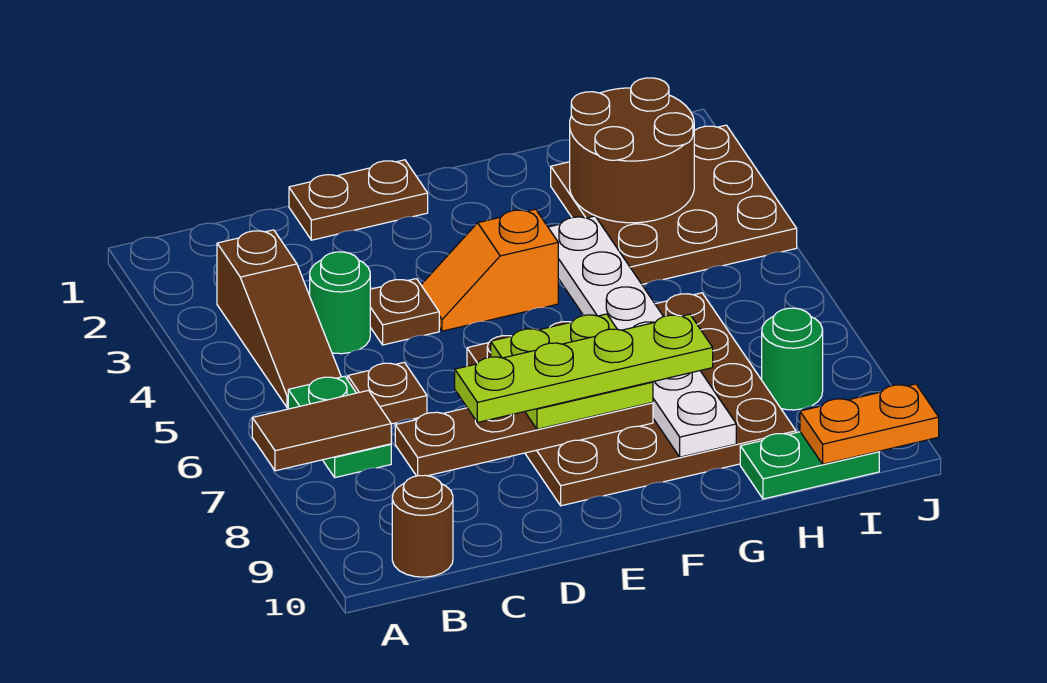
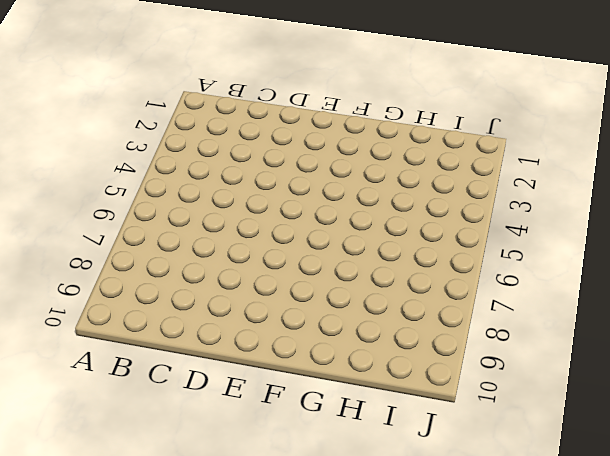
none -> brown slope B3:B5 level 1 top 3
none -> green plate B6:B7 level 1
none -> brown round brick B10 level 1

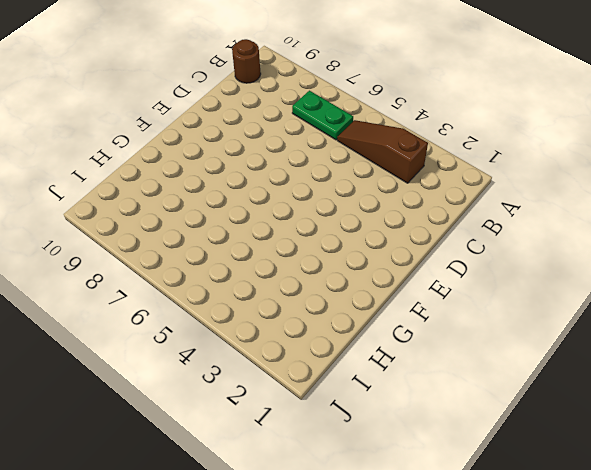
none -> green round brick C4 level 1
none -> brown plate C6 level 1
none -> brown plate D1:E1 level 1

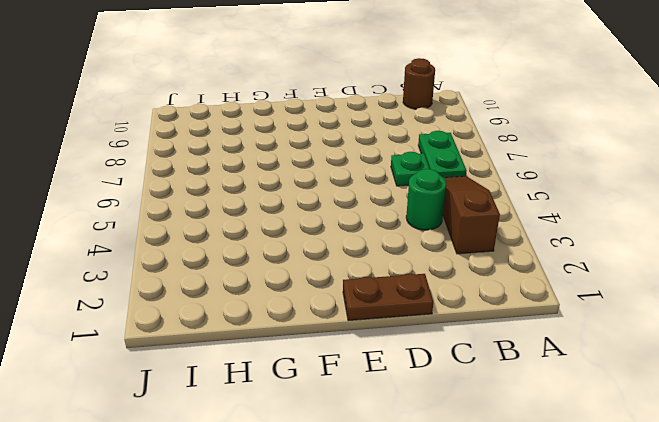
green plate C6 level 1 -> brown plate C6 level 1
none -> brown plate D4 level 1
none -> orange slope E4:F4 level 1 top F
none -> brown plate E6:H9 level 1

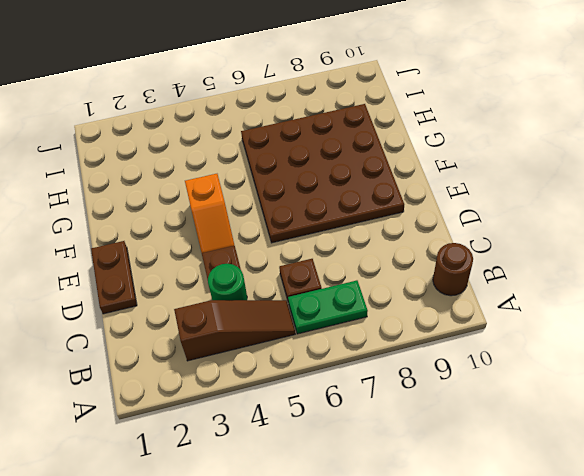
none -> brown plate H2:J4 level 1
none -> green plate H10:I10 level 1
none -> green round brick I8 level 1

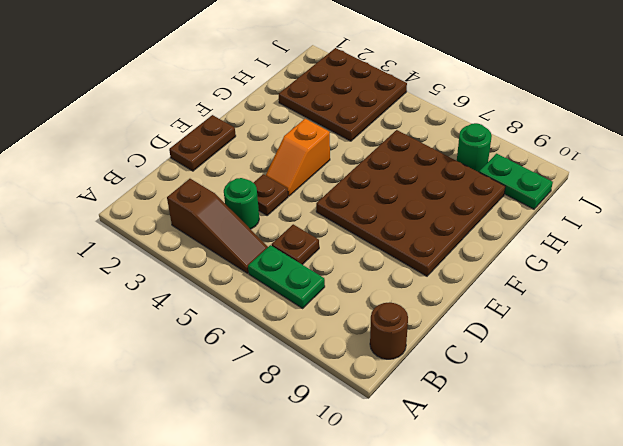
green plate I9:I10 level 1 -> green plate H10:I10 level 1
none -> brown tile A7:B7 level 2
none -> brown plate C8:F8 level 2
none -> white plate G4:G9 level 2

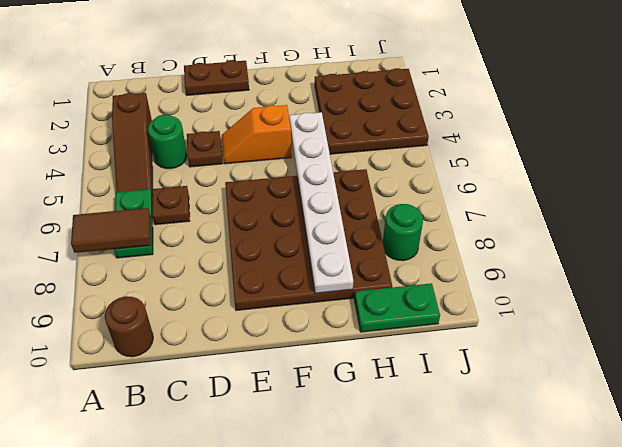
none -> brown plate C8:F8 level 2
none -> brown round brick H2:I3 level 2
none -> orange plate I10:J10 level 2

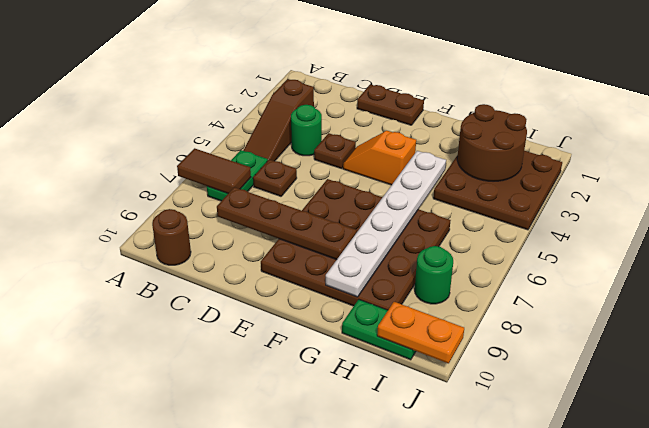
none -> lime plate E7:F8 level 3
none -> lime plate D8:G8 level 4

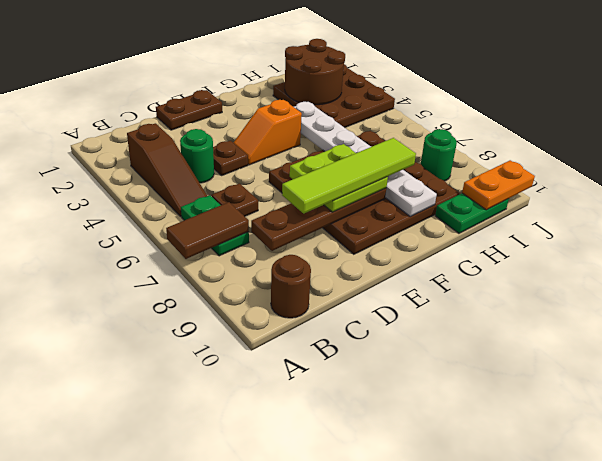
lime tile D8:G8 level 4 -> lime plate D8:G8 level 4

